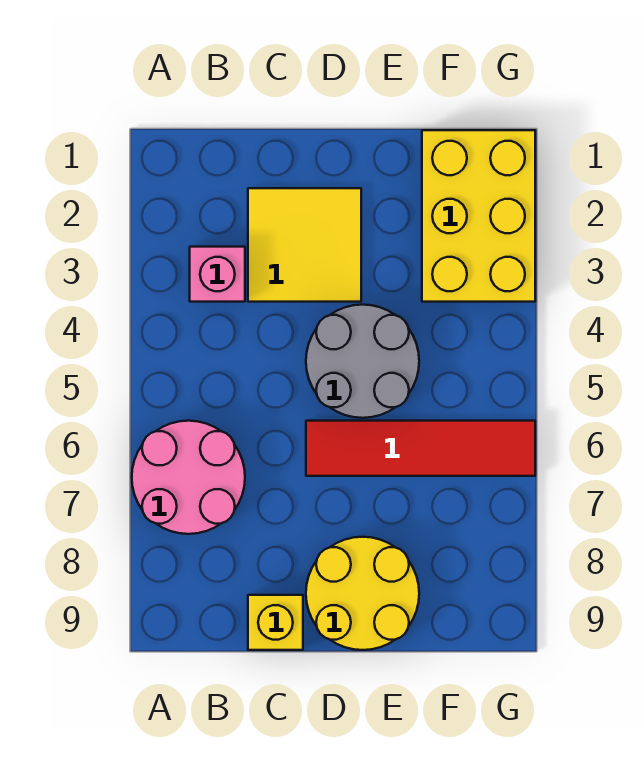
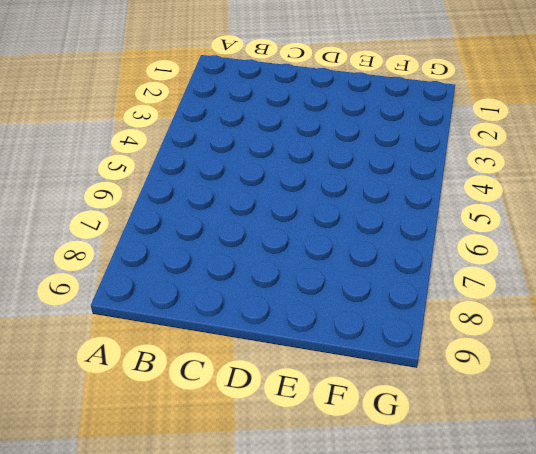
none -> pink round brick A6:B7 level 1
none -> pink brick B3 level 1

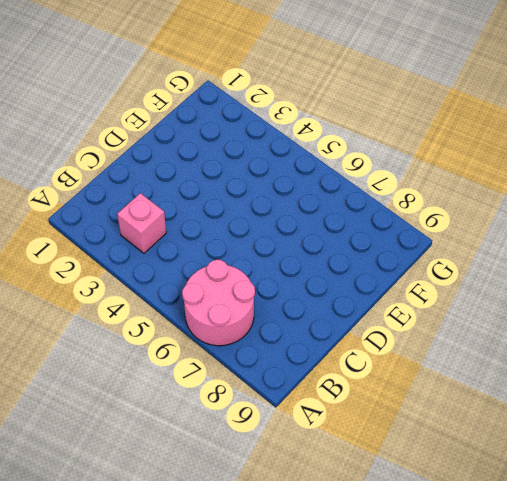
none -> yellow tile C2:D3 level 1
none -> yellow brick C9 level 1

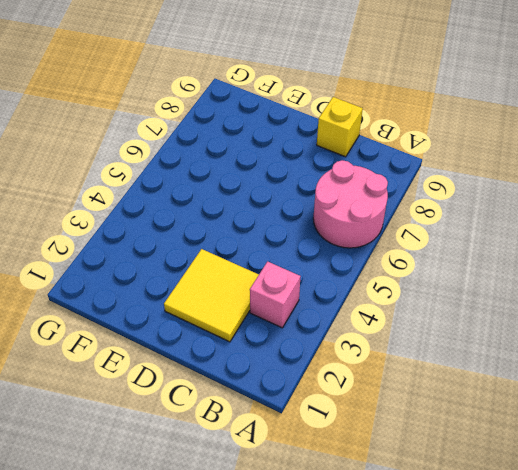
none -> grey round brick D4:E5 level 1
none -> red tile D6:G6 level 1

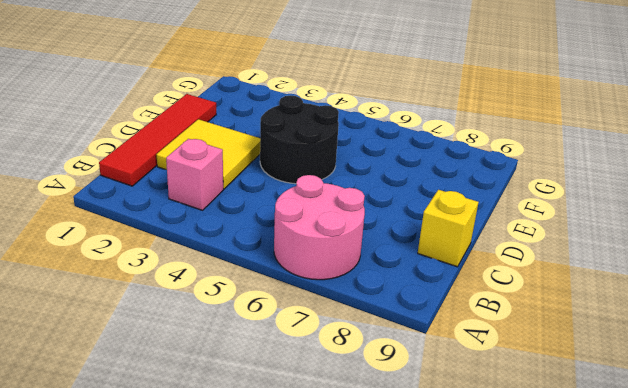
red tile B1:E1 level 1 -> red tile D6:G6 level 1
black round brick D4:E5 level 1 -> grey round brick D4:E5 level 1
none -> yellow round brick D8:E9 level 1
none -> yellow brick F1:G3 level 1

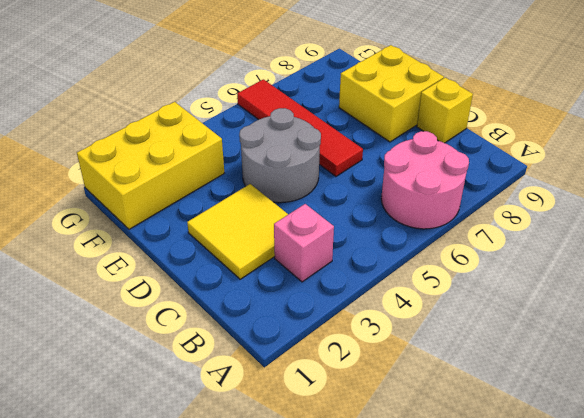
yellow brick D8:E9 level 1 -> yellow round brick D8:E9 level 1

